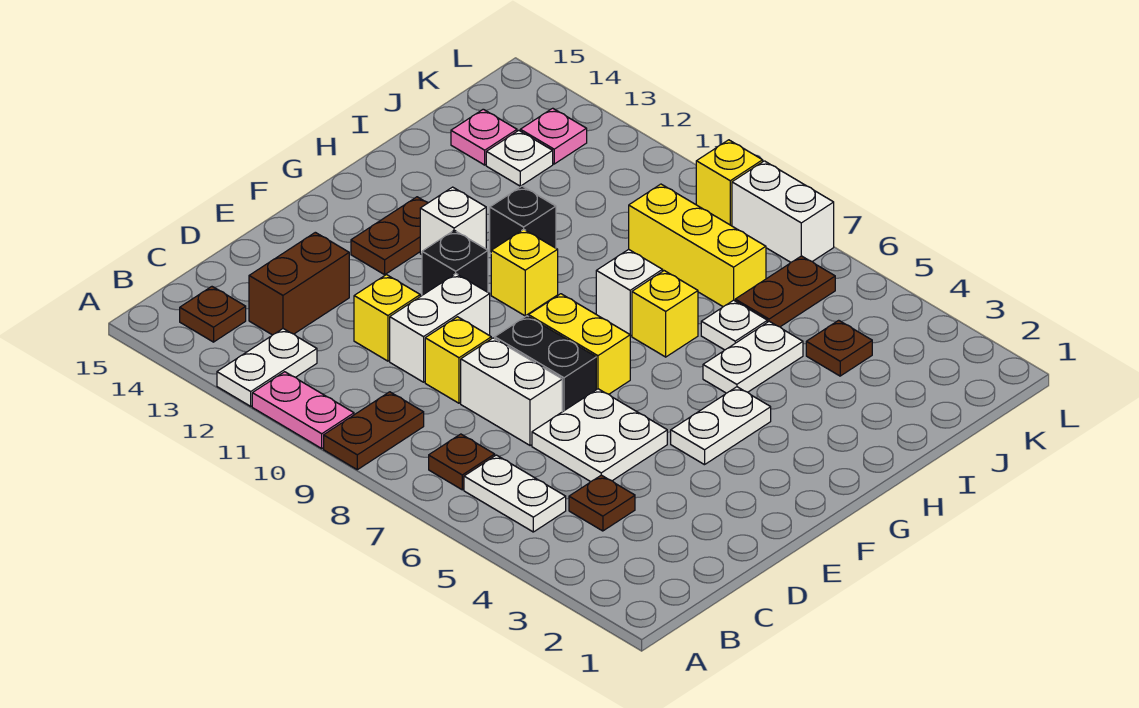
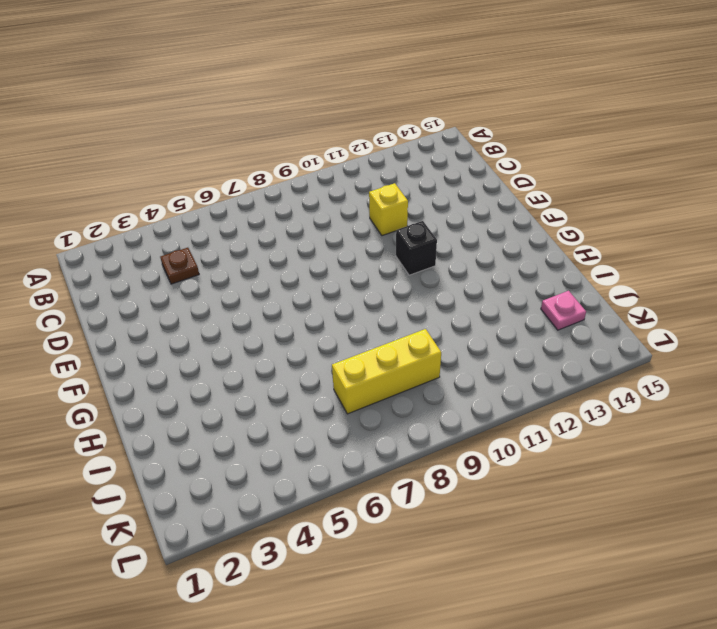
none -> brown plate A9:B9 level 1
none -> pink plate A10:A11 level 1
none -> white plate A12:B12 level 1
none -> white plate B5:B6 level 1

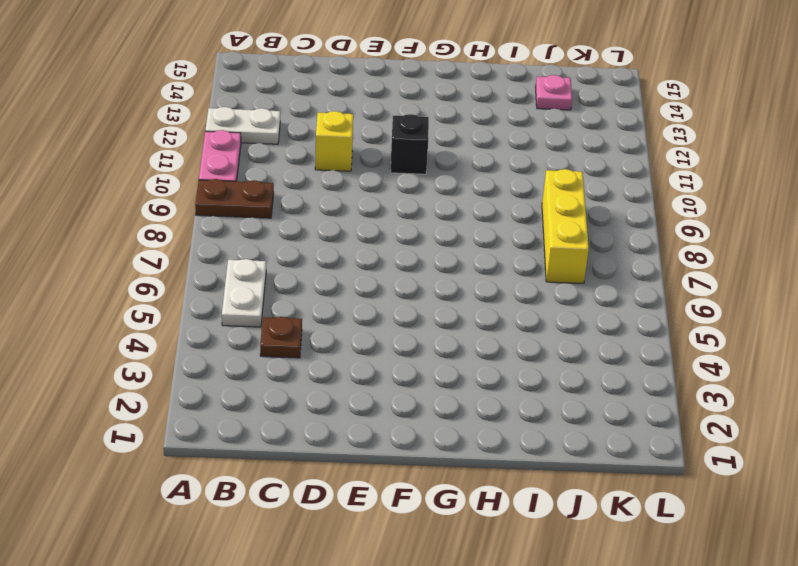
none -> brown plate B7 level 1
none -> brown plate B14 level 1
none -> brown brick C13:D13 level 1
none -> white plate D5:E6 level 1

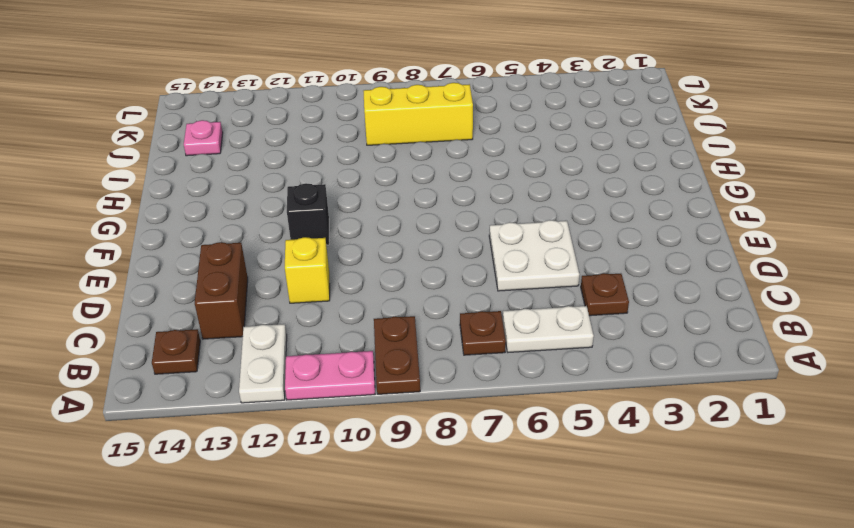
none -> white brick D7:D8 level 1
none -> yellow brick D9 level 1
none -> white brick D10:E10 level 1
none -> black brick E7:E8 level 1

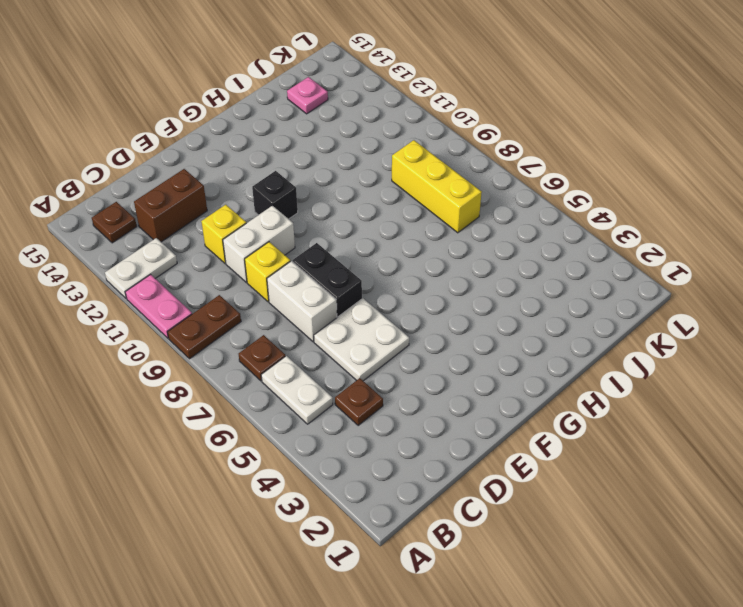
none -> white plate F4:G4 level 1
none -> yellow brick F7:F8 level 1
none -> brown plate F13:G13 level 1
none -> yellow brick G10 level 1

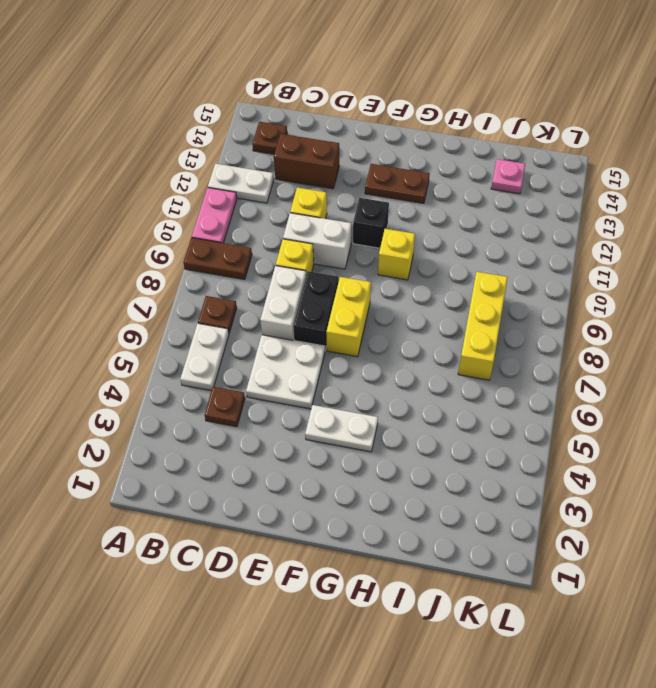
none -> white brick G12 level 1
none -> white plate H5:I5 level 1
none -> yellow brick H7 level 1
none -> white brick H8 level 1

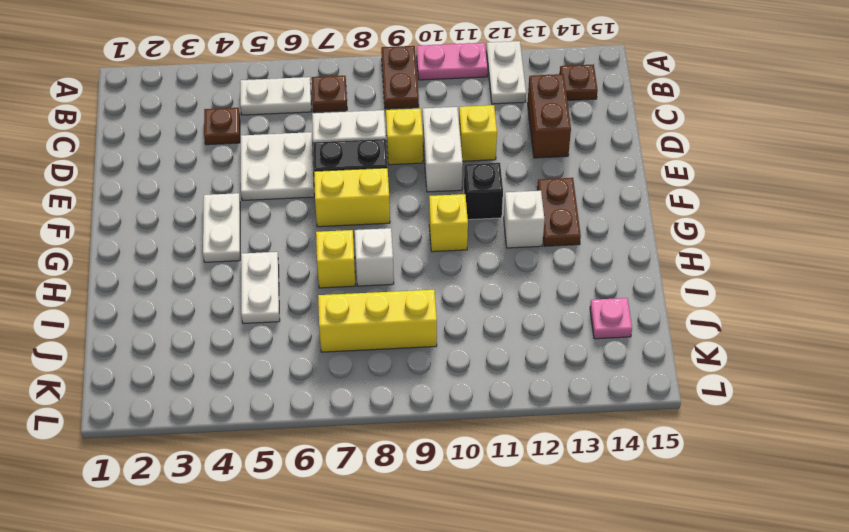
none -> black brick H11 level 1
none -> white plate I6 level 1
none -> brown plate J4 level 1
none -> brown plate J6:K6 level 1

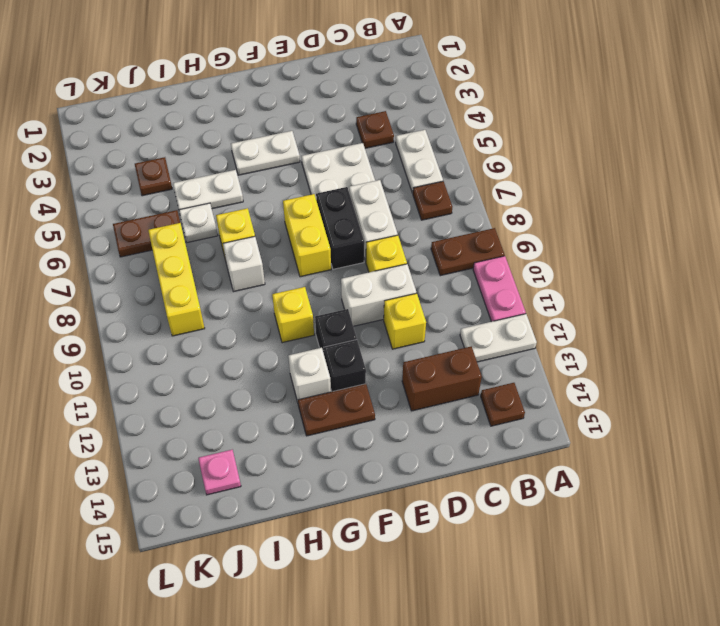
black brick F12 level 1 -> black brick H11 level 1
none -> white plate J13 level 1
none -> pink plate K13 level 1
none -> white brick L7:L8 level 1
none -> yellow brick L9 level 1

